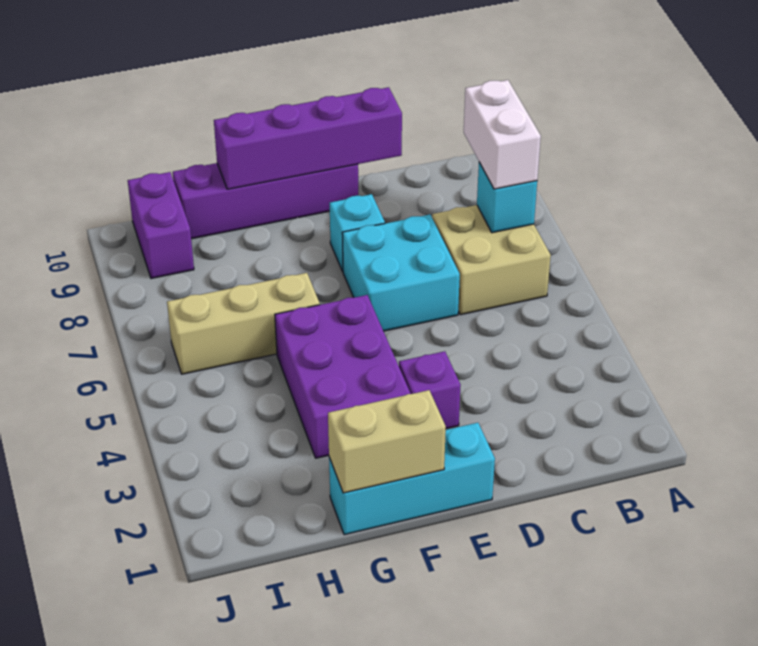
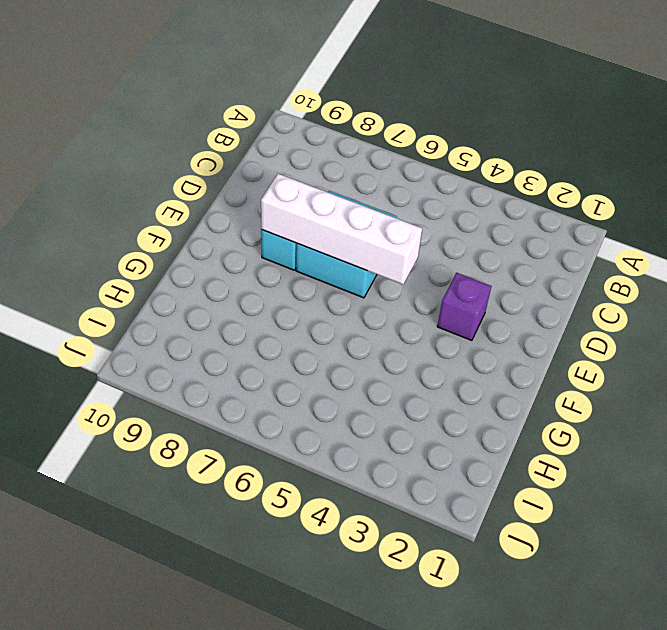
white brick E5:E8 level 2 -> none
none -> tan brick B6:C7 level 1
none -> cyan brick E1:G1 level 1
none -> purple brick E10:H10 level 1

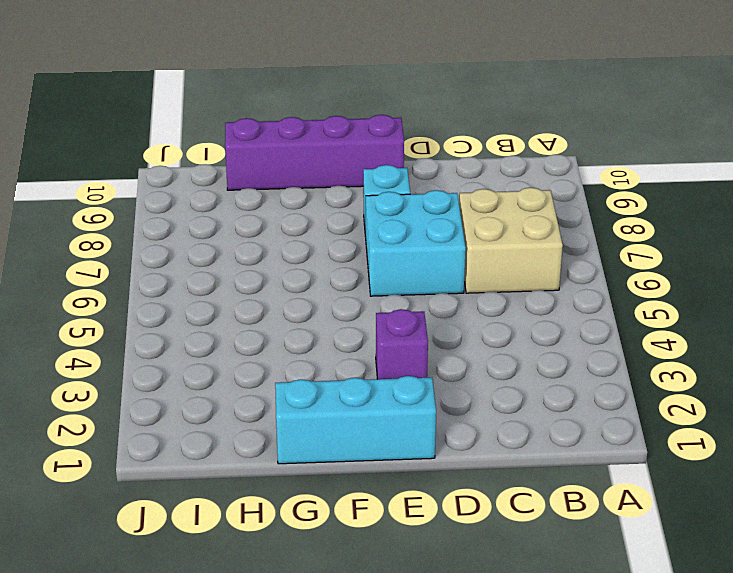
none -> purple brick F3:G5 level 1
none -> tan brick G6:I6 level 1
none -> purple brick I9:I10 level 1

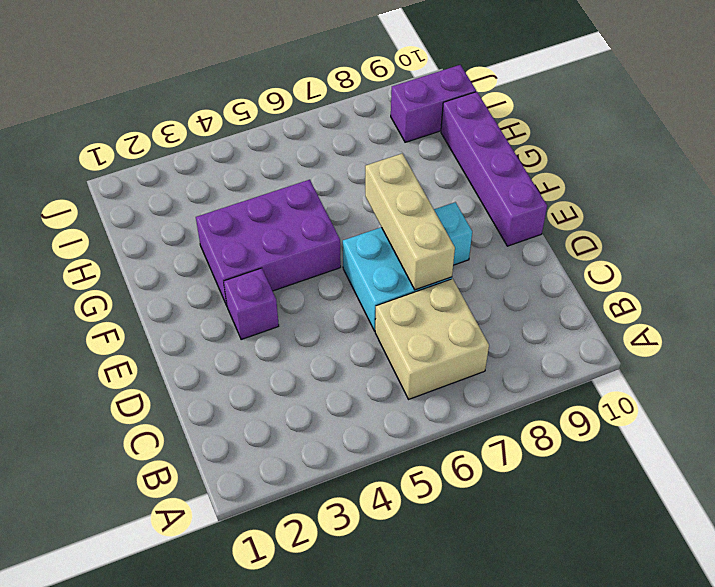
tan brick D7:F7 level 2 -> tan brick G6:I6 level 1
none -> cyan brick E1:G1 level 1
none -> cyan brick B7 level 2
none -> purple brick D10:G10 level 2

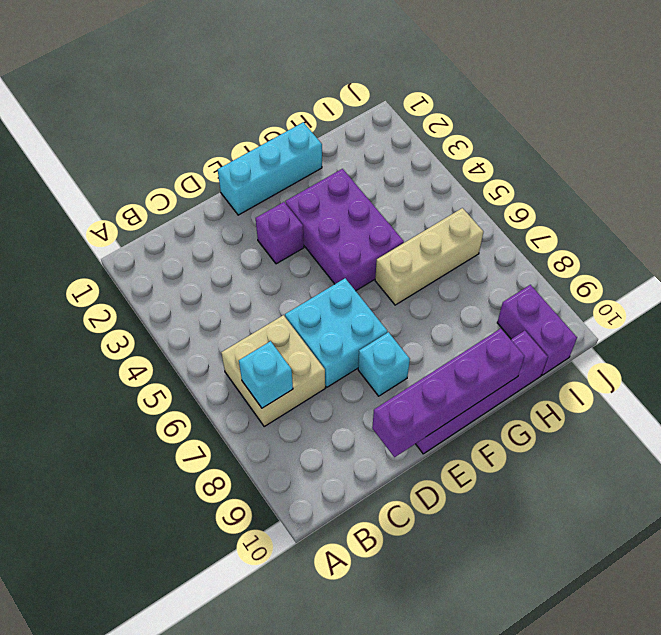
none -> tan brick F1:G1 level 2
none -> white brick B7:B8 level 3

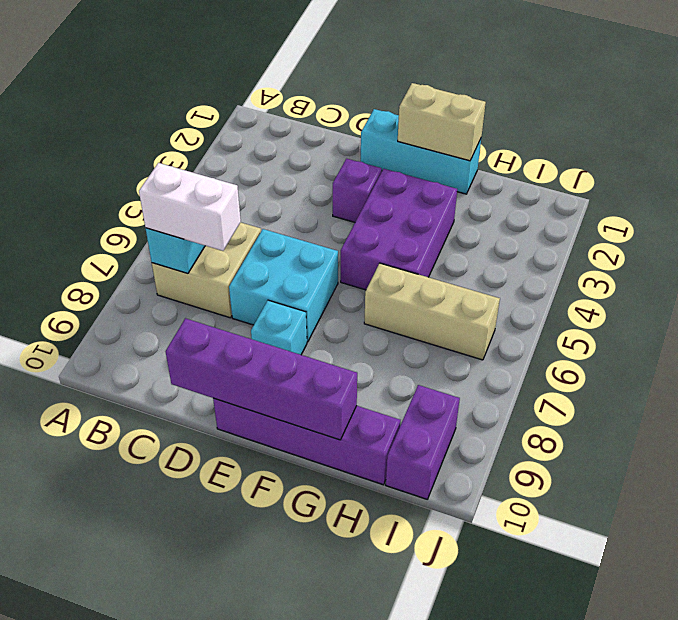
white brick B7:C7 level 3 -> white brick B7:B8 level 3

